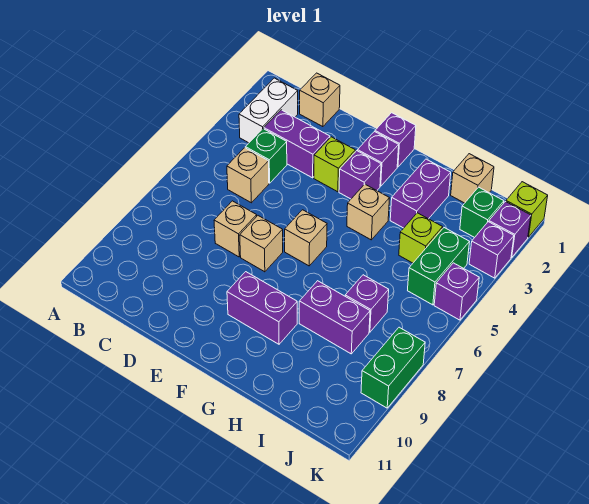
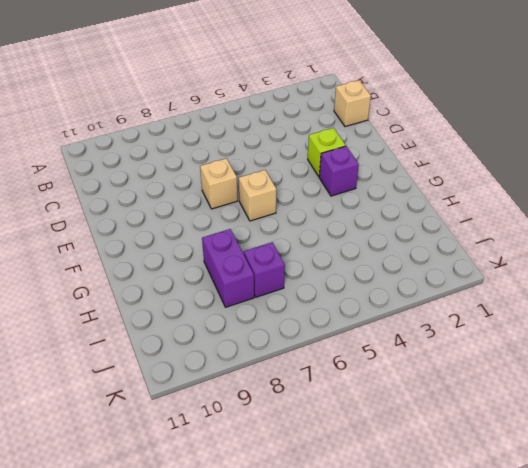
none -> white brick B2:B3 level 1
none -> purple brick C3:D3 level 1
none -> green brick C4 level 1

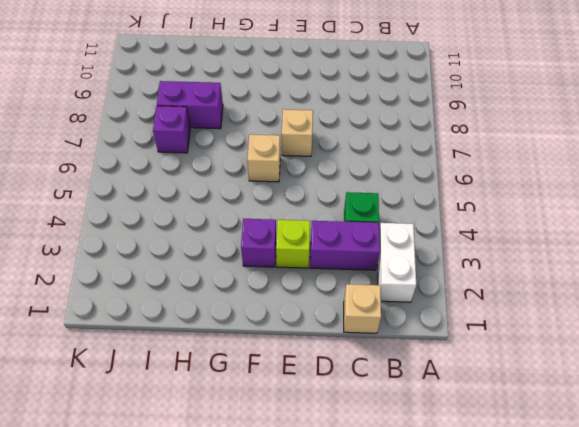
none -> tan brick C5 level 1
none -> tan brick D7 level 1
none -> purple brick F1 level 1

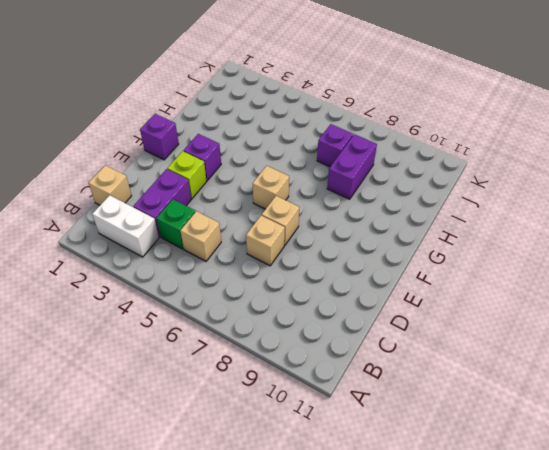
none -> purple brick F2 level 1
none -> purple brick F9:G9 level 1
none -> tan brick G4 level 1

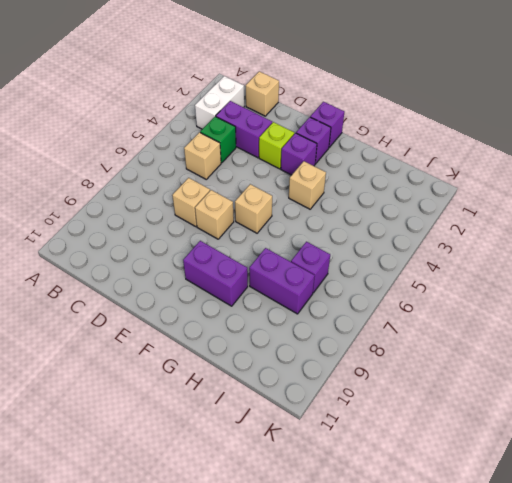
none -> purple brick H2:H3 level 1
none -> tan brick I1 level 1
none -> lime brick I4 level 1

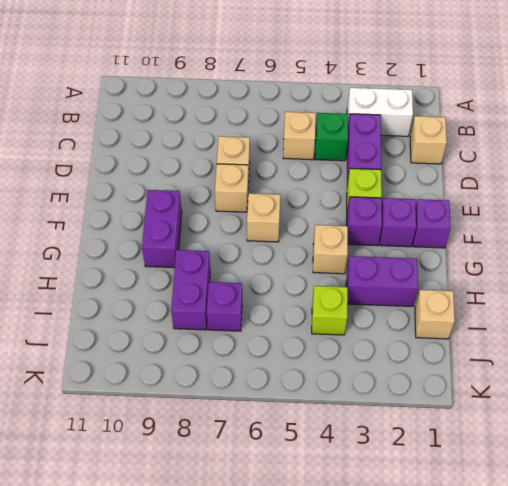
none -> green brick J2 level 1
none -> green brick J4:J5 level 1
none -> lime brick K1 level 1

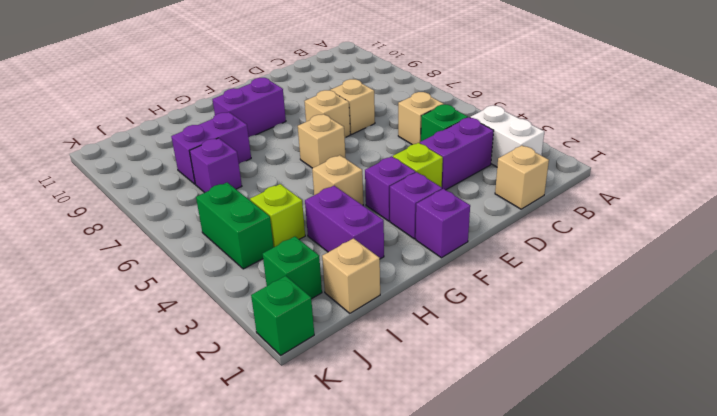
green brick K1 level 1 -> lime brick K1 level 1
none -> purple brick K2 level 1
none -> purple brick K3 level 1
none -> purple brick K5 level 1

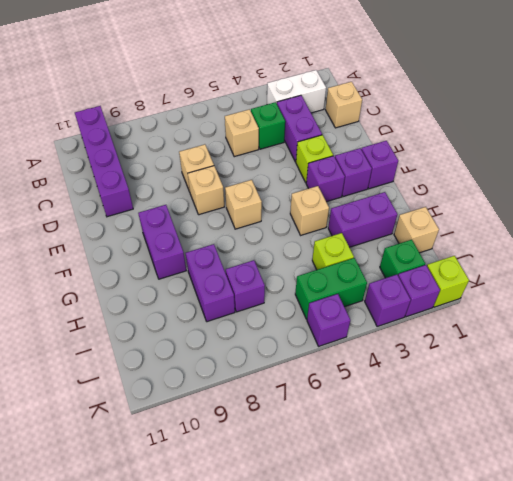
purple brick A10:D10 level 1 -> none
none -> green brick K8:K9 level 1

